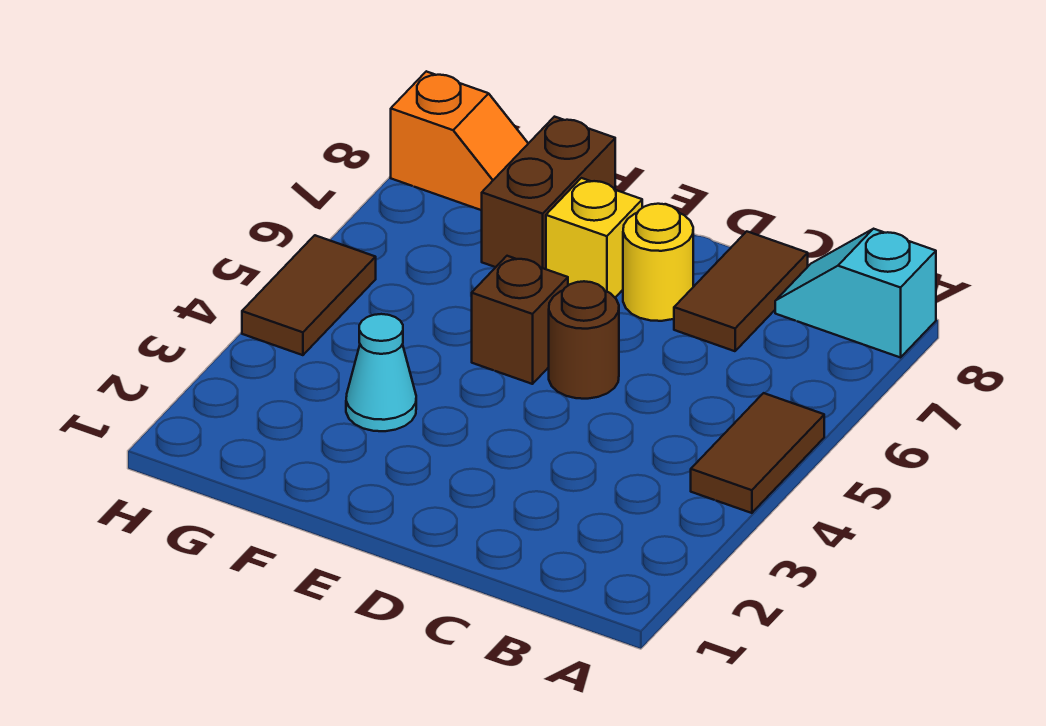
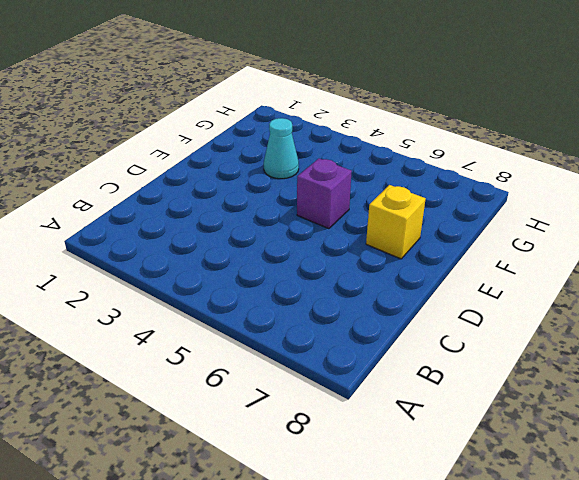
purple brick E5 level 1 -> brown brick E5 level 1
none -> brown tile A4:A5 level 1
none -> cyan slope A8:B8 level 1 top A

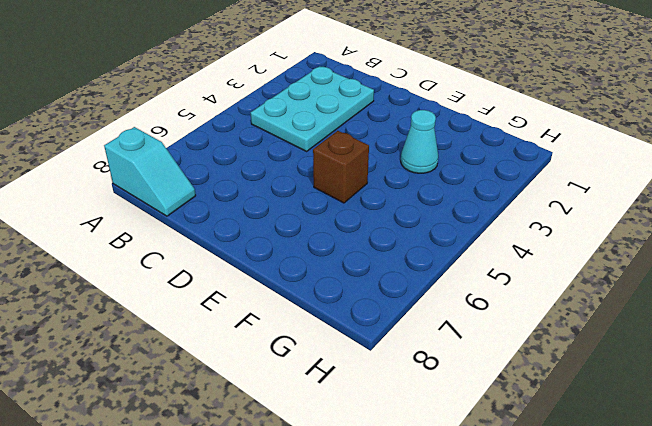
cyan plate B2:C4 level 1 -> none
none -> brown tile A4:A5 level 1
none -> brown tile C7:C8 level 1

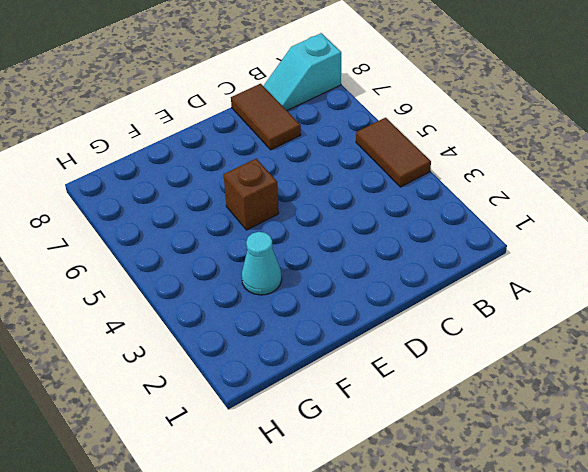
none -> brown round brick D5 level 1
none -> yellow round brick D7 level 1

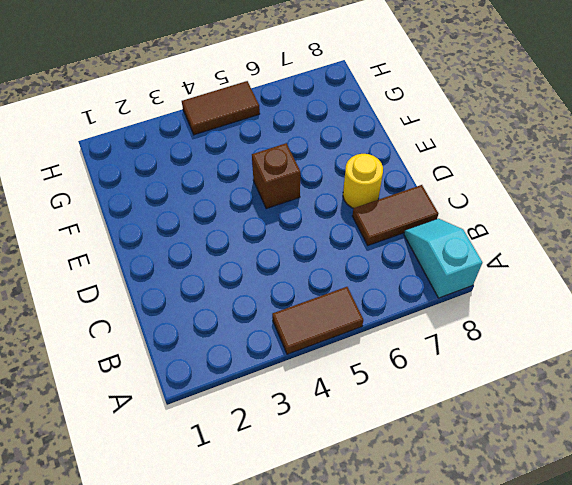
none -> brown round brick D5 level 1
none -> yellow brick E7 level 1

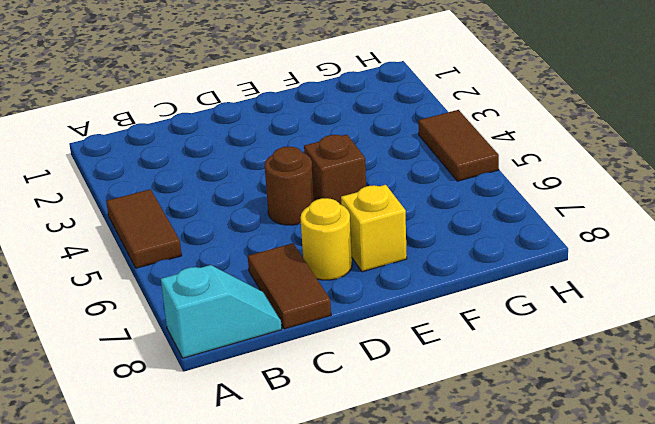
none -> cyan cone F3 level 1
none -> brown brick F7:F8 level 1

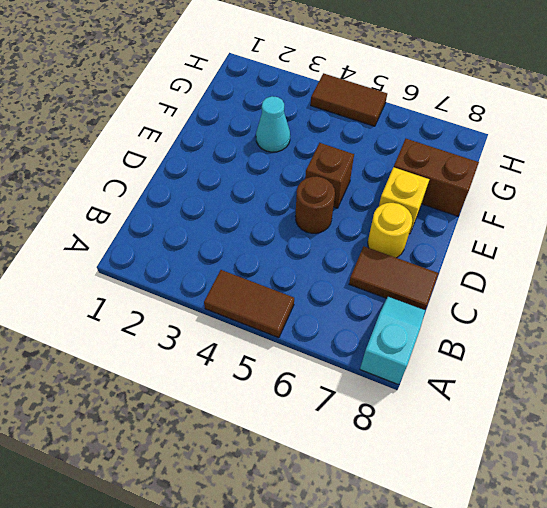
none -> orange slope G8:H8 level 1 top H

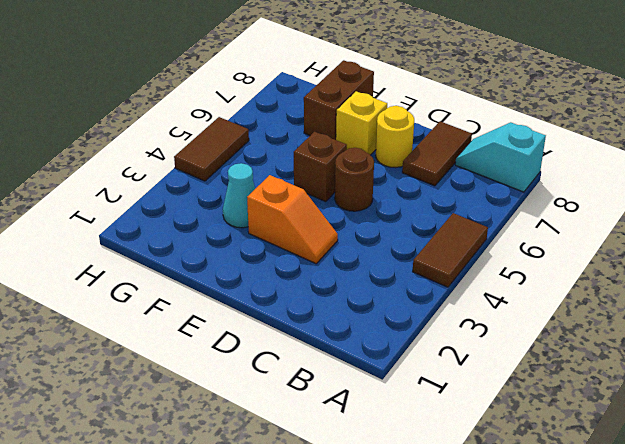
orange slope D3:E3 level 1 top E -> orange slope G8:H8 level 1 top H

